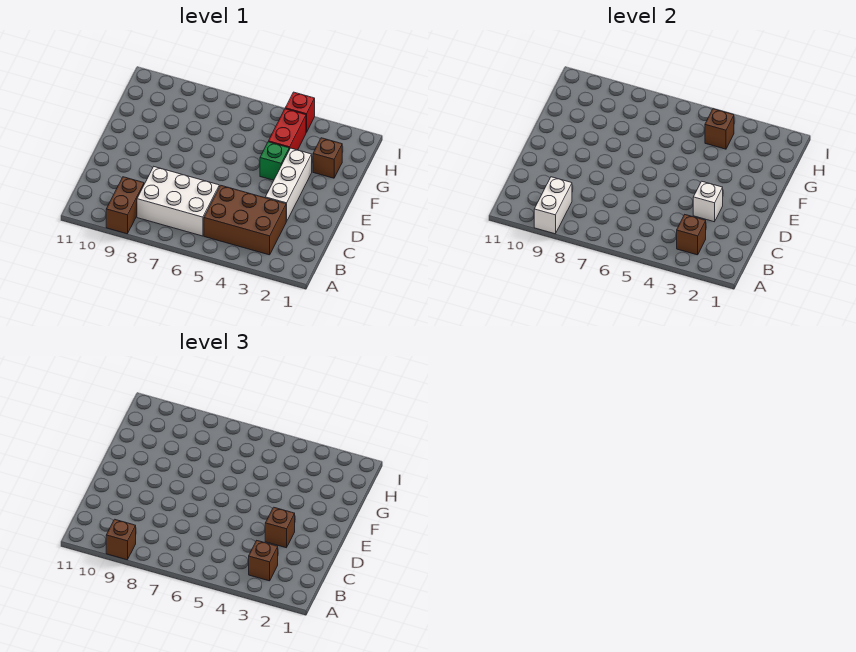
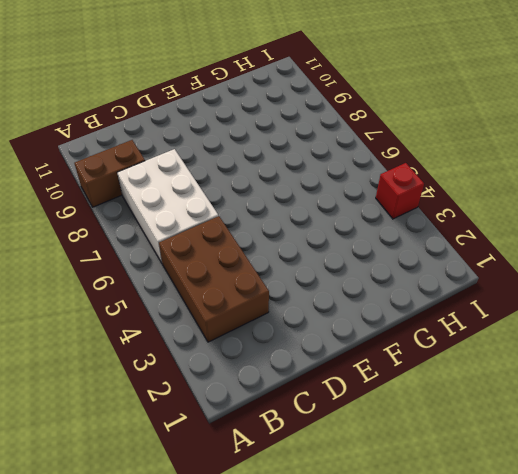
none -> white brick D3:F3 level 1
none -> green brick F4 level 1
none -> brown brick G2 level 1

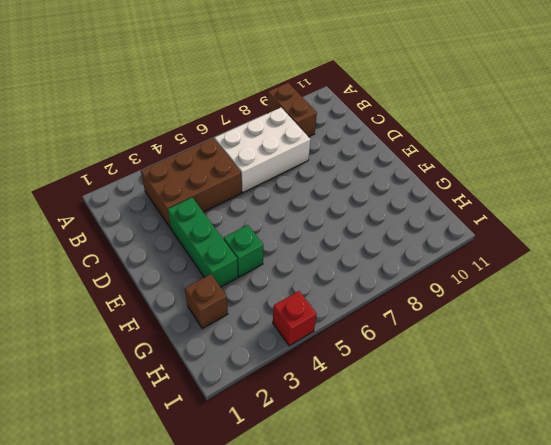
green brick D3:F3 level 1 -> white brick D3:F3 level 1
none -> red brick G4:H4 level 1
none -> white brick A9:B9 level 2
none -> brown brick B3 level 2

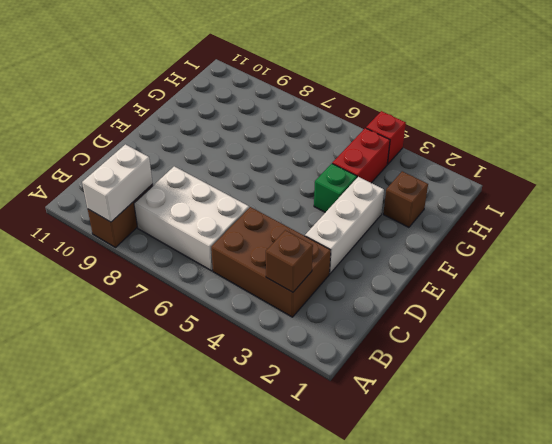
none -> white brick D3 level 2
none -> brown brick H4 level 2
none -> brown brick A9 level 3

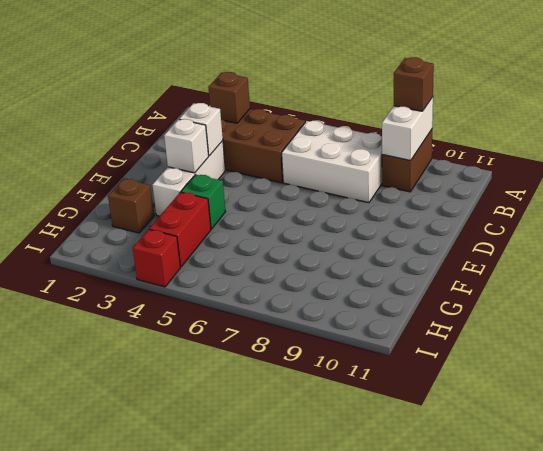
white brick E3 level 2 -> none
none -> brown brick H4 level 2
none -> brown brick B3 level 3
none -> brown brick D3 level 3

